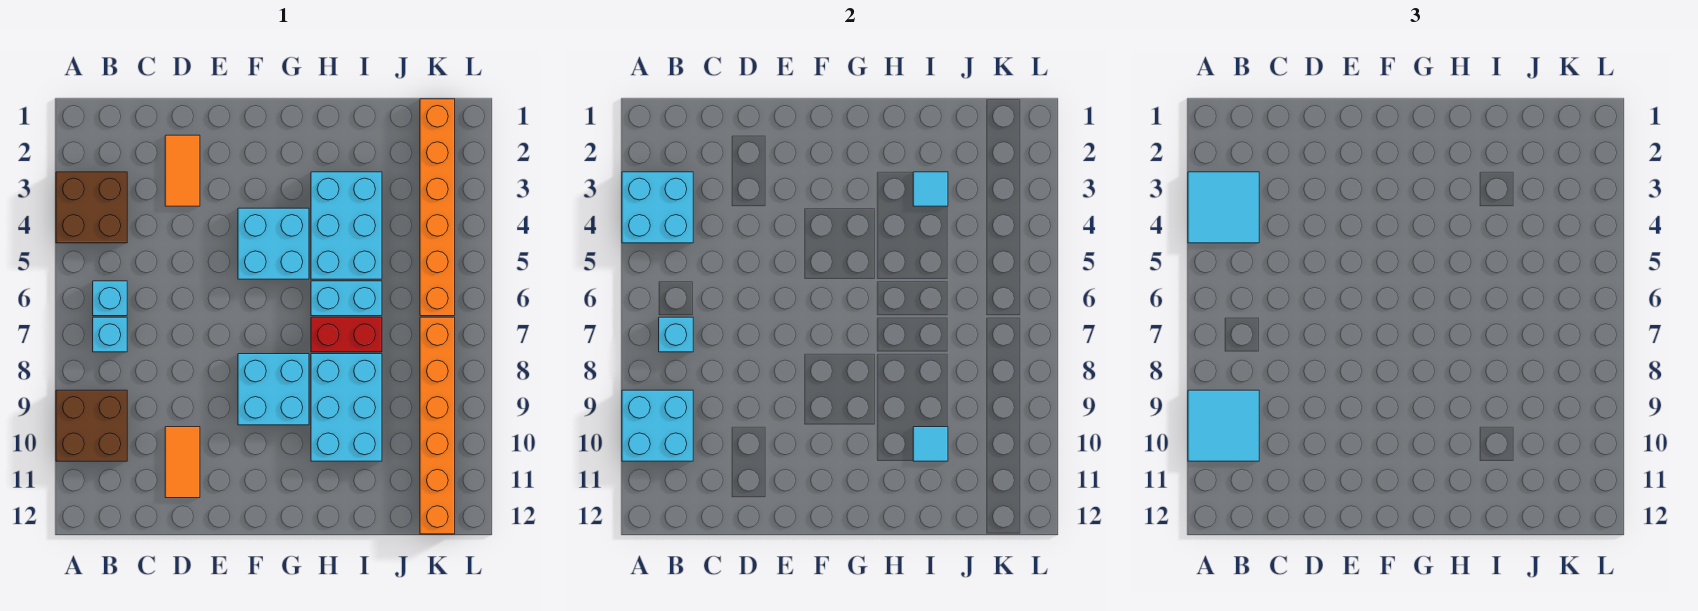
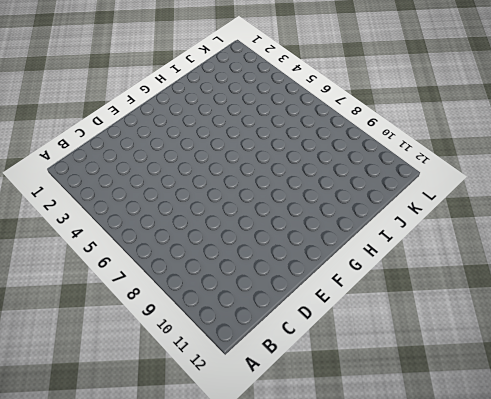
none -> brown brick A3:B4 level 1
none -> brown brick A9:B10 level 1
none -> cyan brick B6 level 1

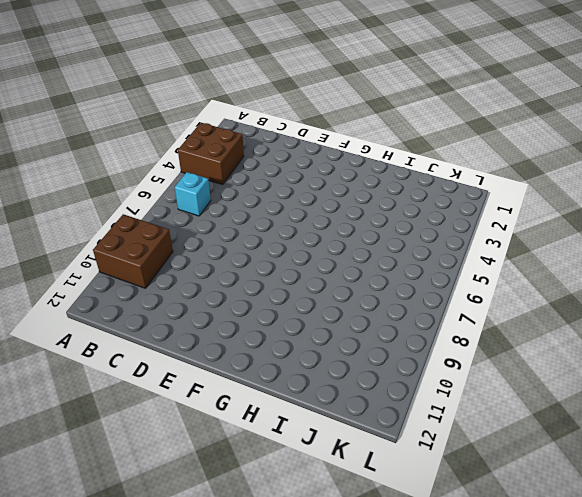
none -> cyan brick B7 level 1
none -> orange tile D2:D3 level 1
none -> orange tile D10:D11 level 1

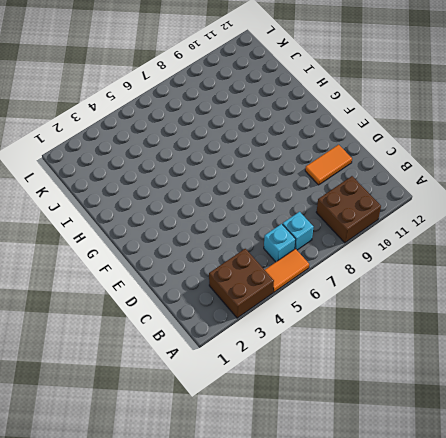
orange tile A5:A6 level 1 -> orange tile D2:D3 level 1
none -> cyan brick F4:G5 level 1
none -> cyan brick F8:G9 level 1
none -> cyan brick H3:I5 level 1

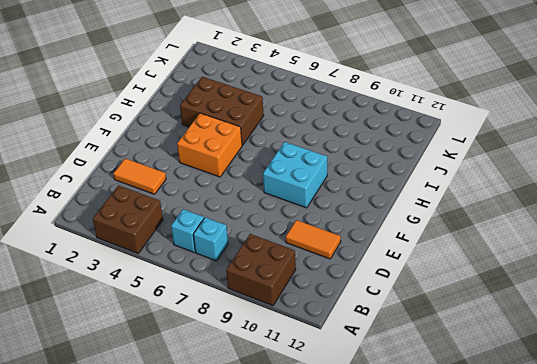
orange brick F4:G5 level 1 -> cyan brick F4:G5 level 1
brown brick H3:I5 level 1 -> cyan brick H3:I5 level 1
none -> cyan brick H6:I6 level 1
none -> red brick H7:I7 level 1
none -> cyan brick H8:I10 level 1

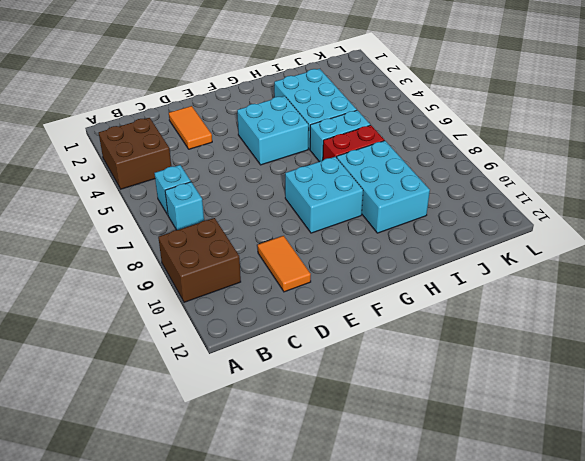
none -> orange brick K1:K6 level 1
none -> orange brick K7:K12 level 1
none -> cyan brick A3:B4 level 2

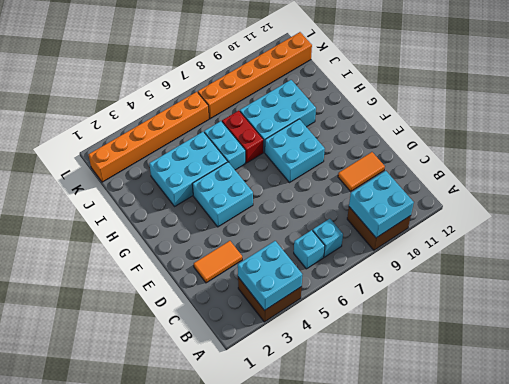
none -> cyan brick B7 level 2
none -> cyan tile I3 level 2
none -> cyan tile I10 level 2

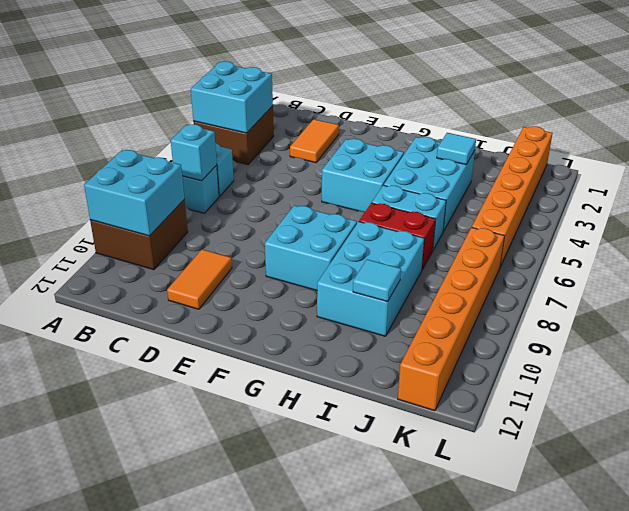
none -> cyan tile A3:B4 level 3
none -> cyan tile A9:B10 level 3

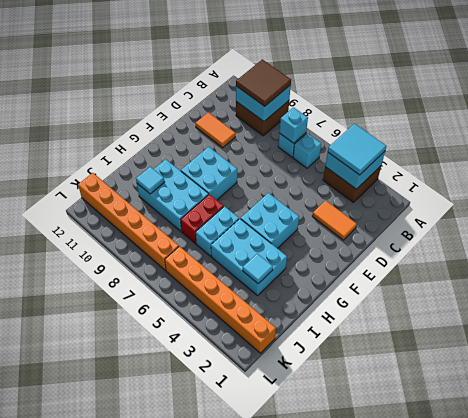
brown tile A9:B10 level 3 -> cyan tile A9:B10 level 3

